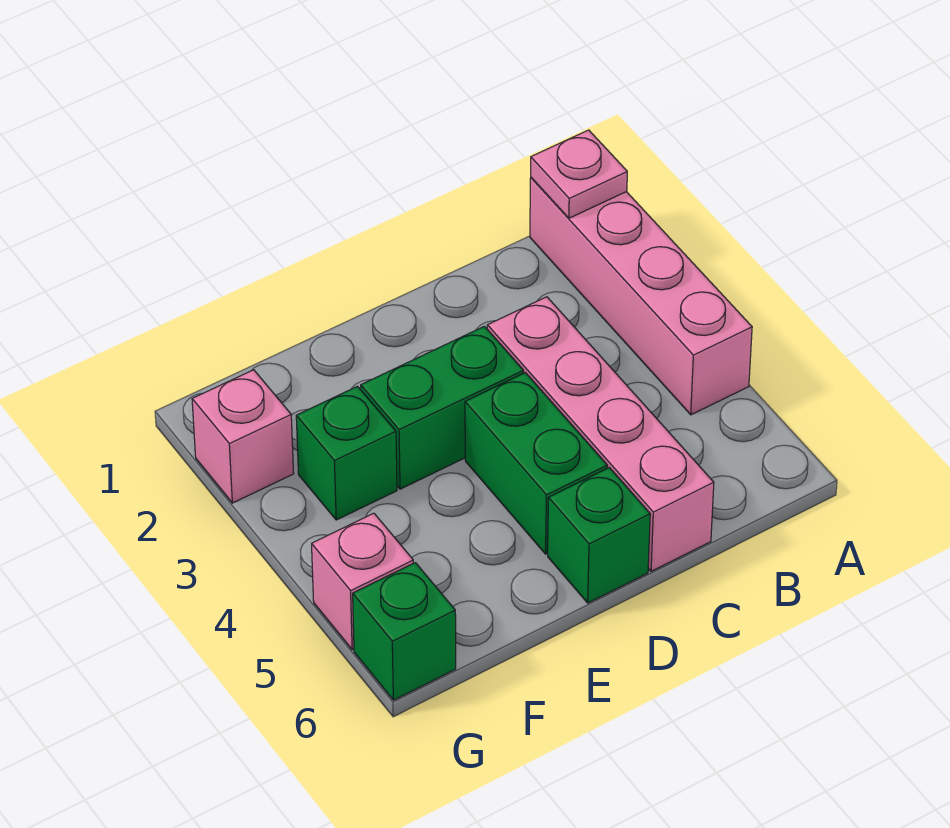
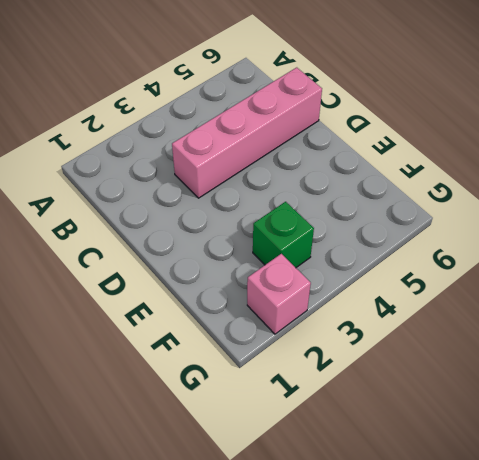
none -> pink brick A1:A4 level 1
none -> green brick D3:E3 level 1

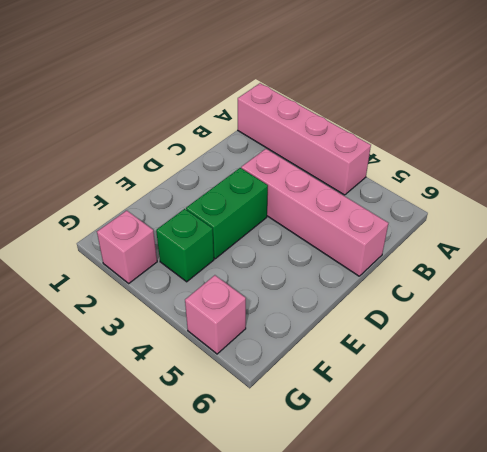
none -> green brick D4:D5 level 1
none -> green brick D6 level 1

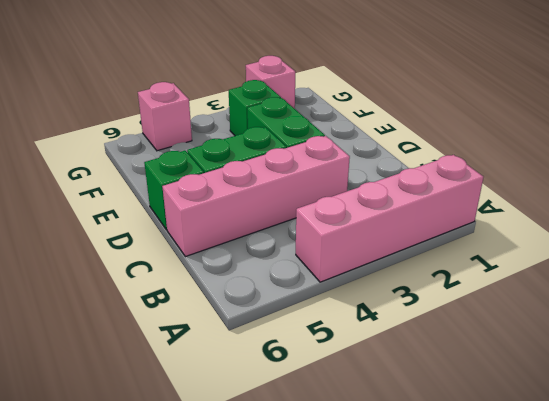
none -> green brick G6 level 1
none -> pink plate A1 level 2

